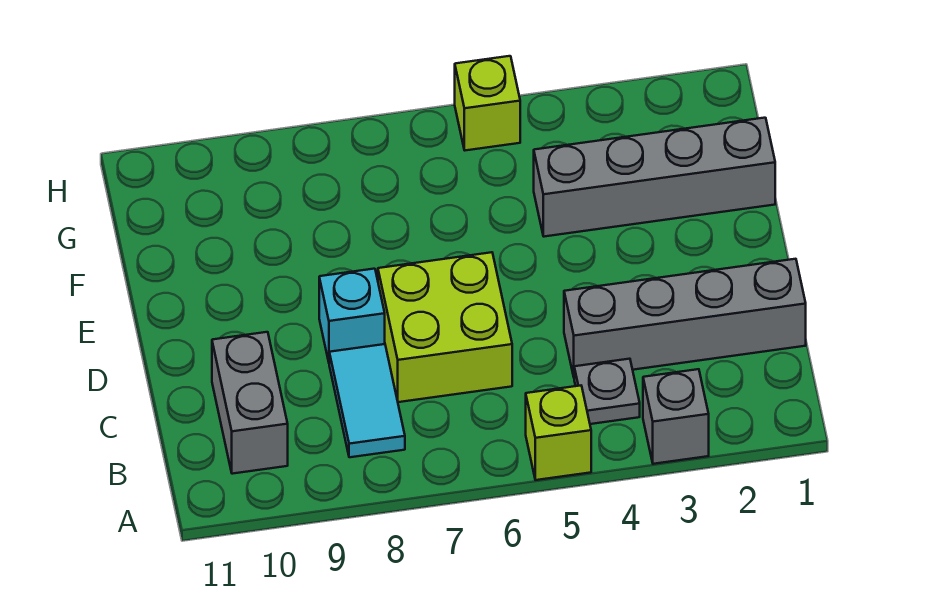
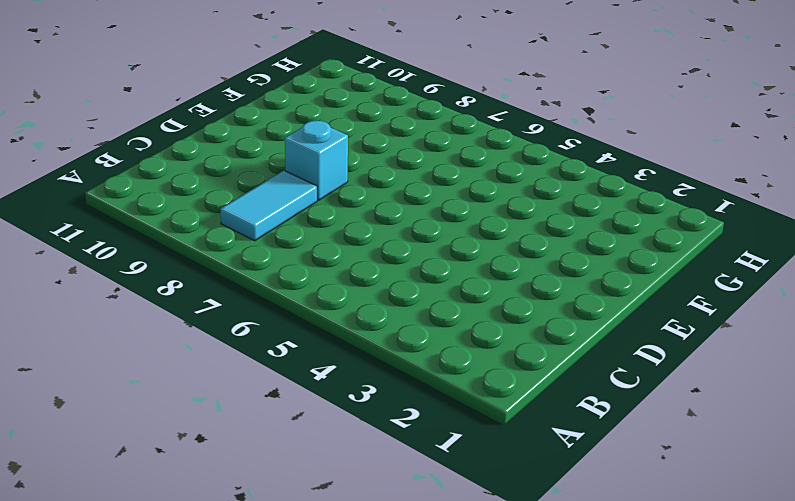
none -> grey brick A3 level 1
none -> lime brick A5 level 1

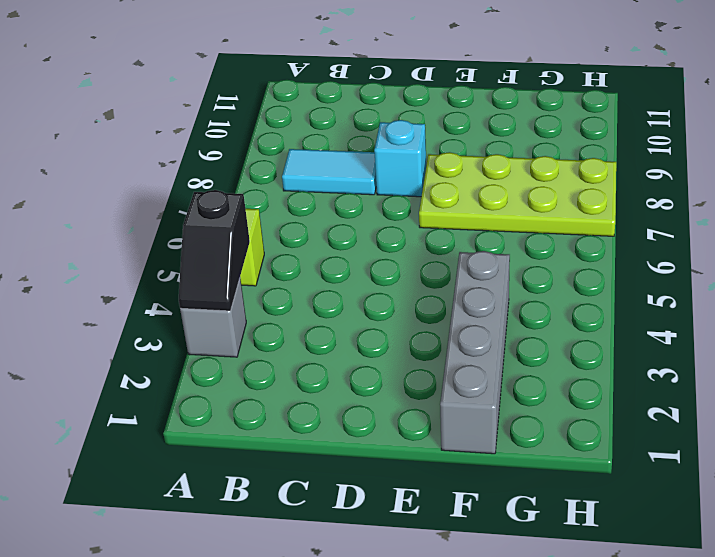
black slope A3:A4 level 2 top 4 -> none
lime plate E7:H8 level 1 -> none
none -> grey plate B4 level 1
none -> grey brick B10:C10 level 1

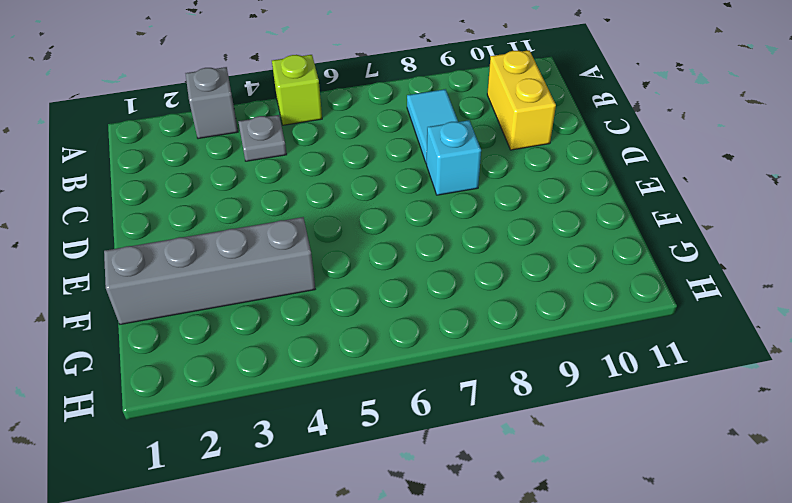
yellow brick B10:C10 level 1 -> grey brick B10:C10 level 1
none -> grey brick C1:C4 level 1
none -> lime brick C6:D7 level 1

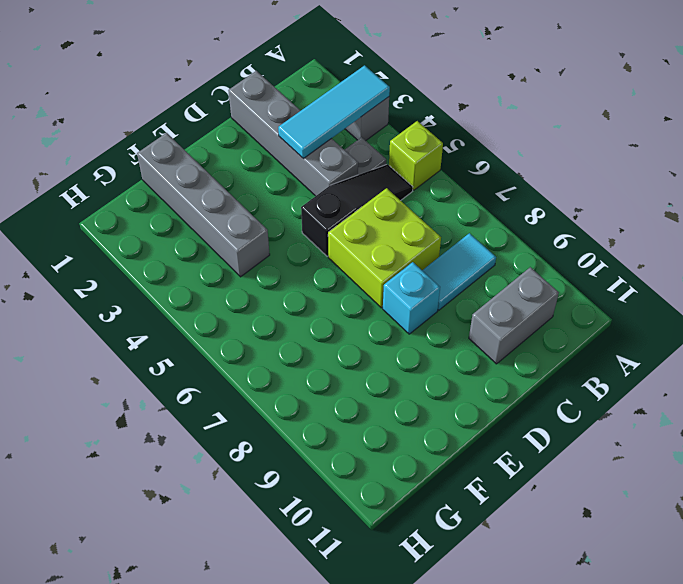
cyan tile A3:C3 level 2 -> none
black slope B5:D5 level 1 top D -> none
none -> lime brick H5 level 1

